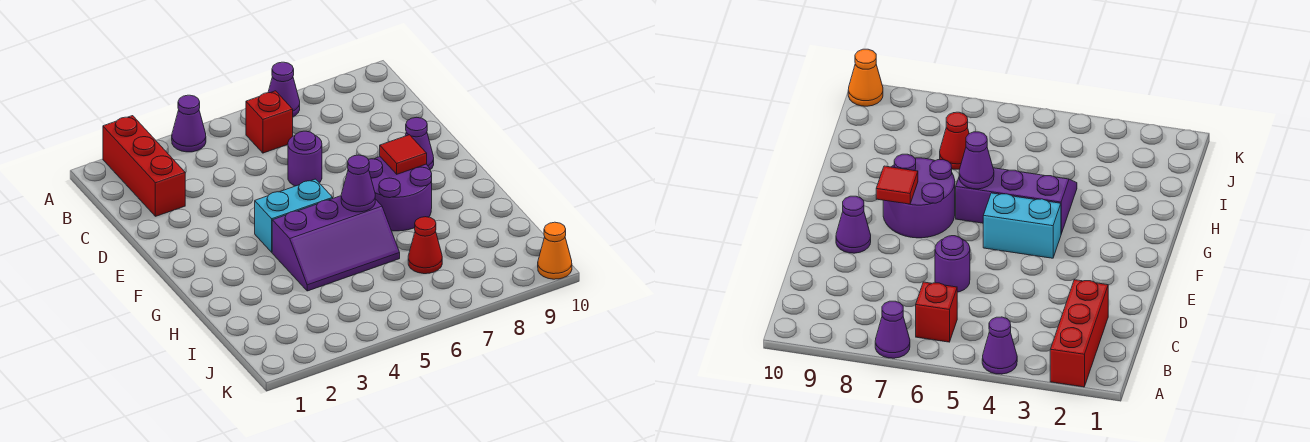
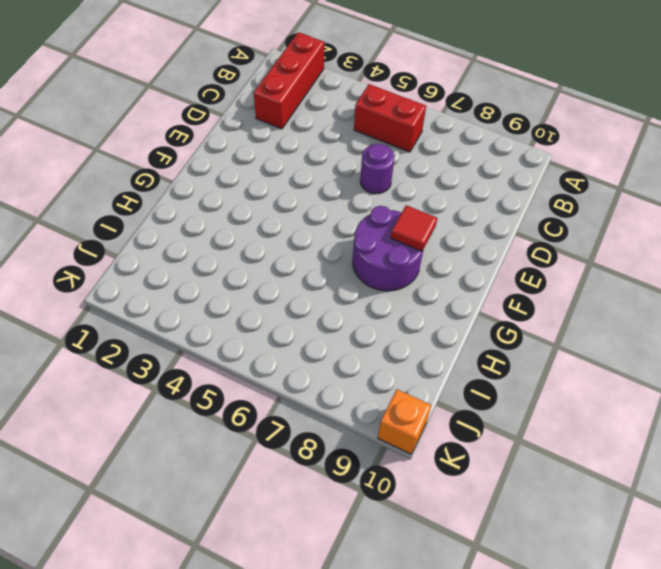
red brick B5:B6 level 1 -> red brick B6 level 1
orange brick K10 level 1 -> orange cone K10 level 1
none -> purple cone A4 level 1
none -> purple cone A7 level 1
none -> purple cone E9 level 1

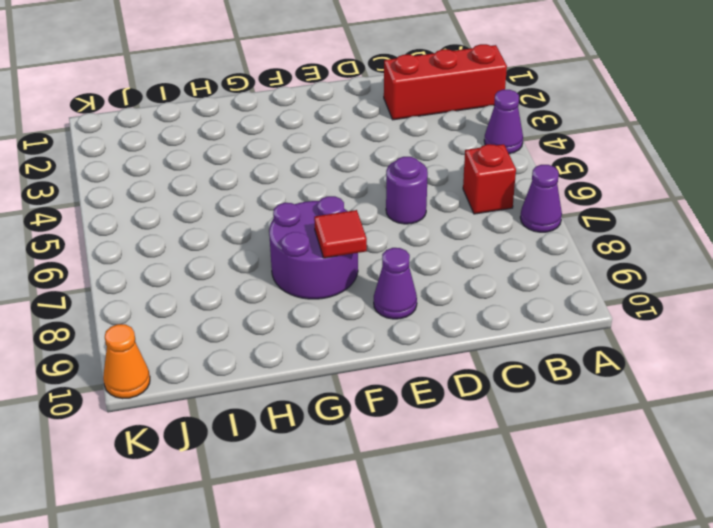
none -> cyan brick F4:F5 level 1
none -> purple slope G4:H6 level 1 top G
none -> red cone I7 level 1

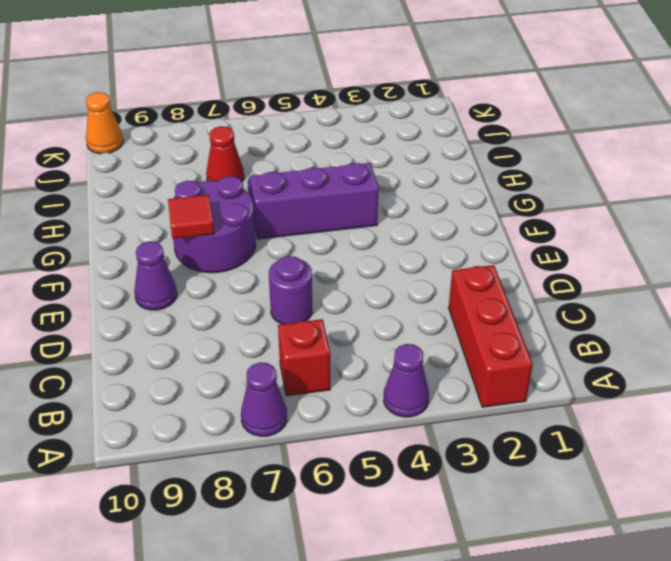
none -> cyan brick F4:F5 level 1
none -> purple cone G6 level 2

